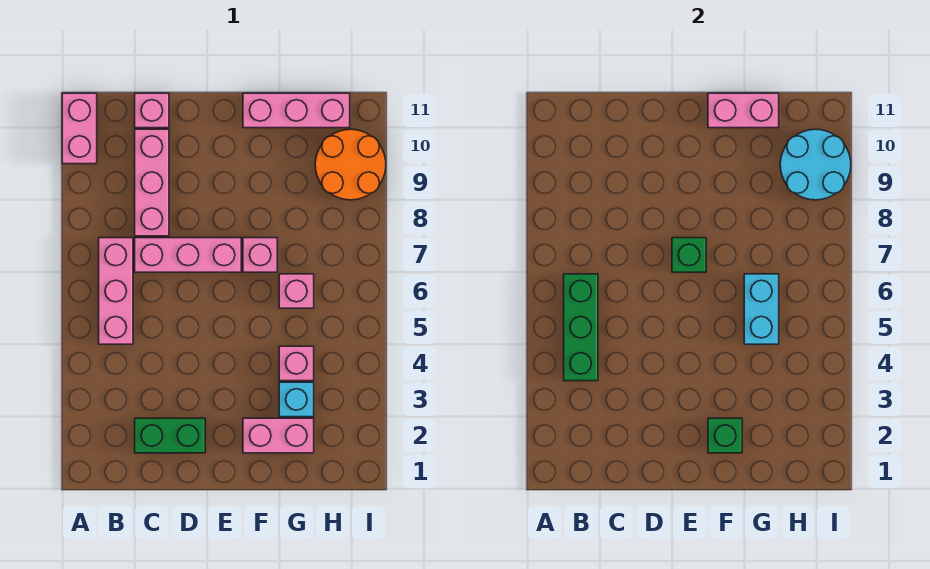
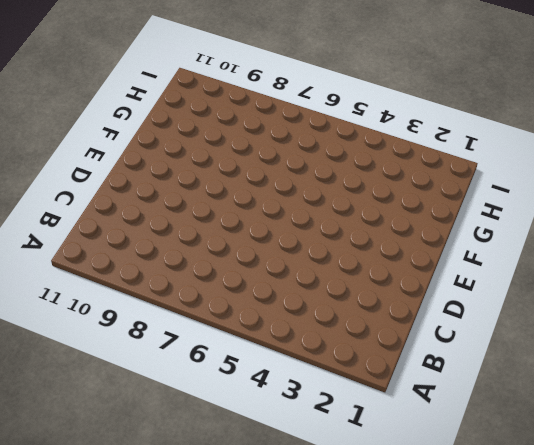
none -> pink brick A10:A11 level 1
none -> pink brick B5:B7 level 1
none -> green brick C2:D2 level 1

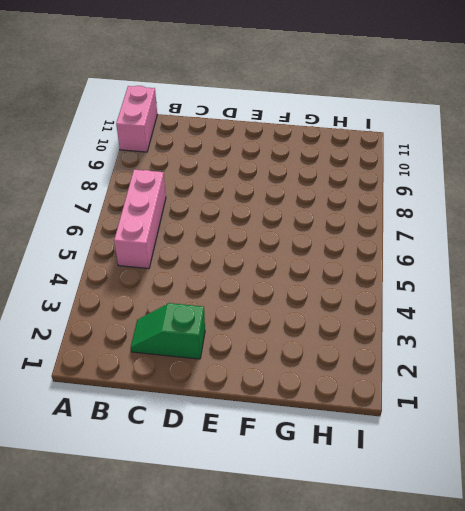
green slope C2:D2 level 1 top D -> green brick C2:D2 level 1
none -> pink brick C7:E7 level 1
none -> pink brick C8:C10 level 1
none -> pink brick C11 level 1

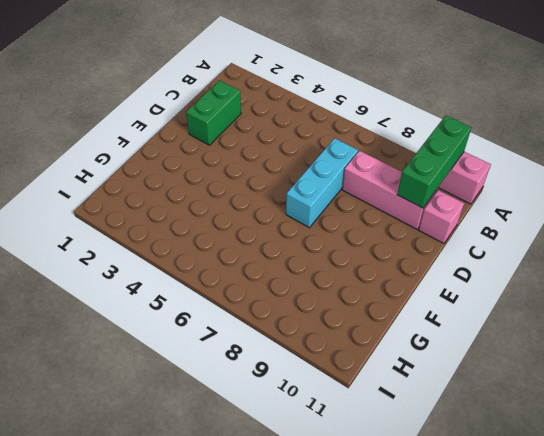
green brick A10:C10 level 2 -> green brick B4:B6 level 2
cyan brick C7:E7 level 1 -> pink brick C7:E7 level 1
none -> pink brick B5:B7 level 1
none -> pink brick F2:G2 level 1
none -> pink brick F7 level 1

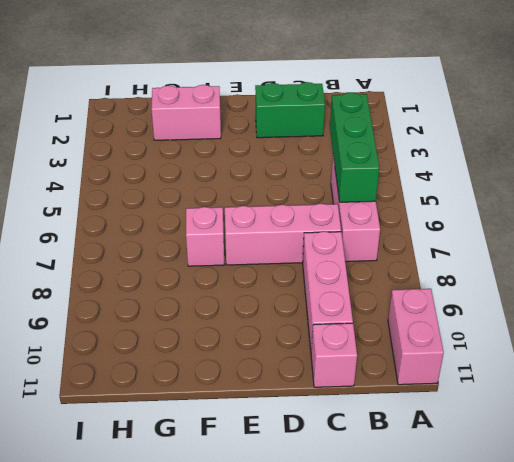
none -> pink brick F11:H11 level 1
none -> cyan brick G3 level 1
none -> pink brick G4 level 1

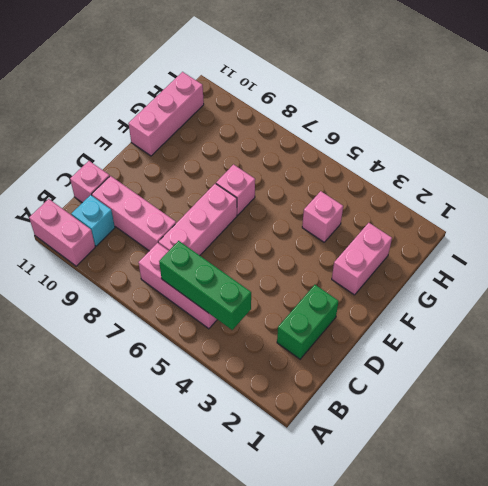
cyan brick B10 level 1 -> cyan brick G3 level 1
none -> pink brick G6 level 1
none -> orange round brick H9:I10 level 1
none -> green brick E7 level 2

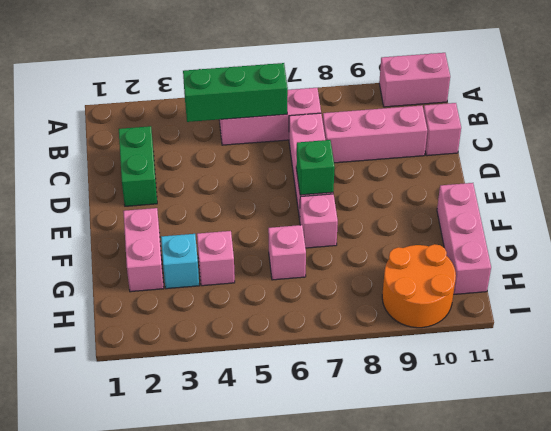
none -> green brick F2 level 2
none -> pink brick F11:G11 level 2
none -> cyan brick G5:G6 level 2

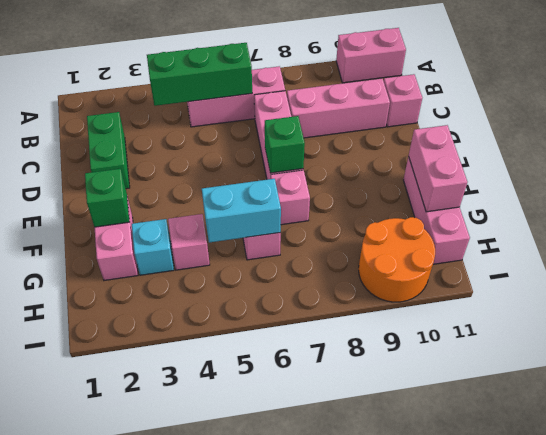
none -> cyan round brick H9:I10 level 2

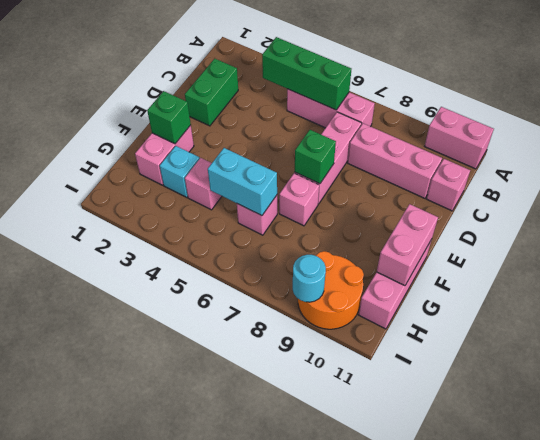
cyan round brick I9 level 2 -> cyan round brick H9:I10 level 2

